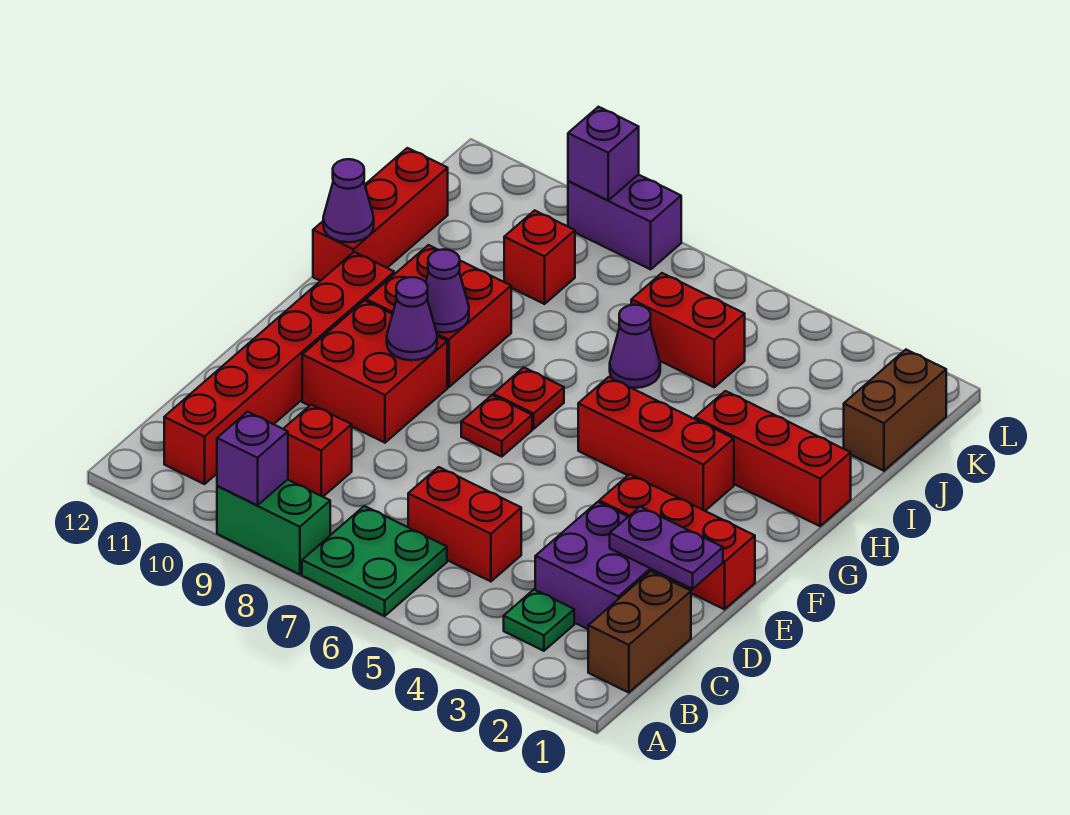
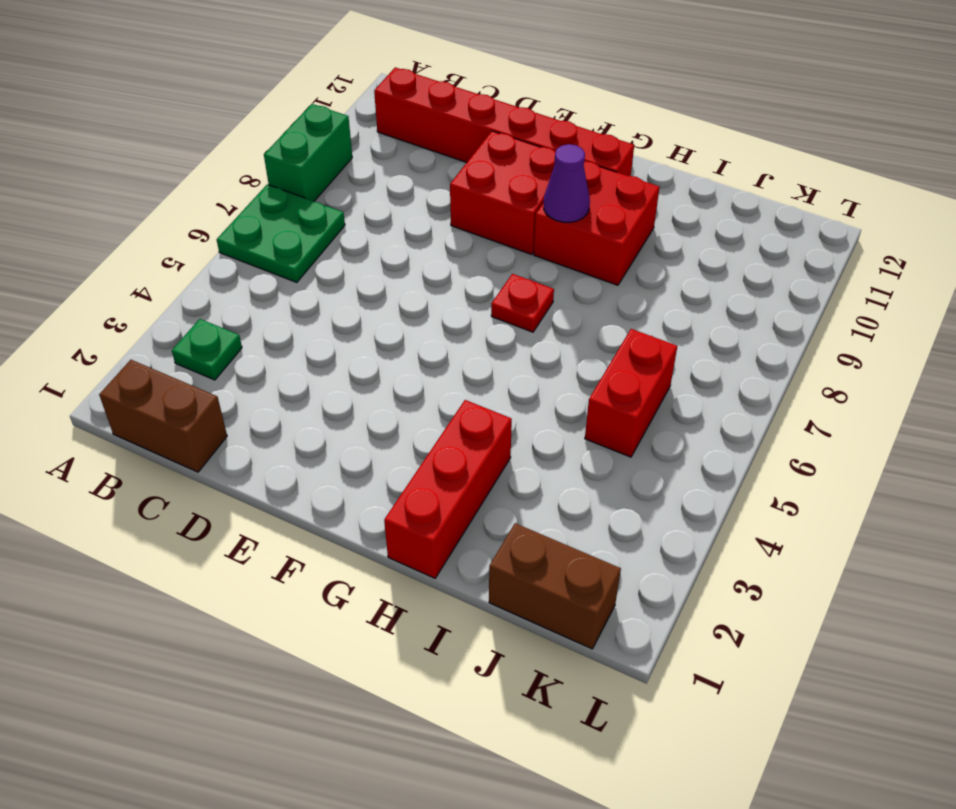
none -> purple brick C2:D3 level 1
none -> red brick C5:C6 level 1
none -> red brick C9 level 1

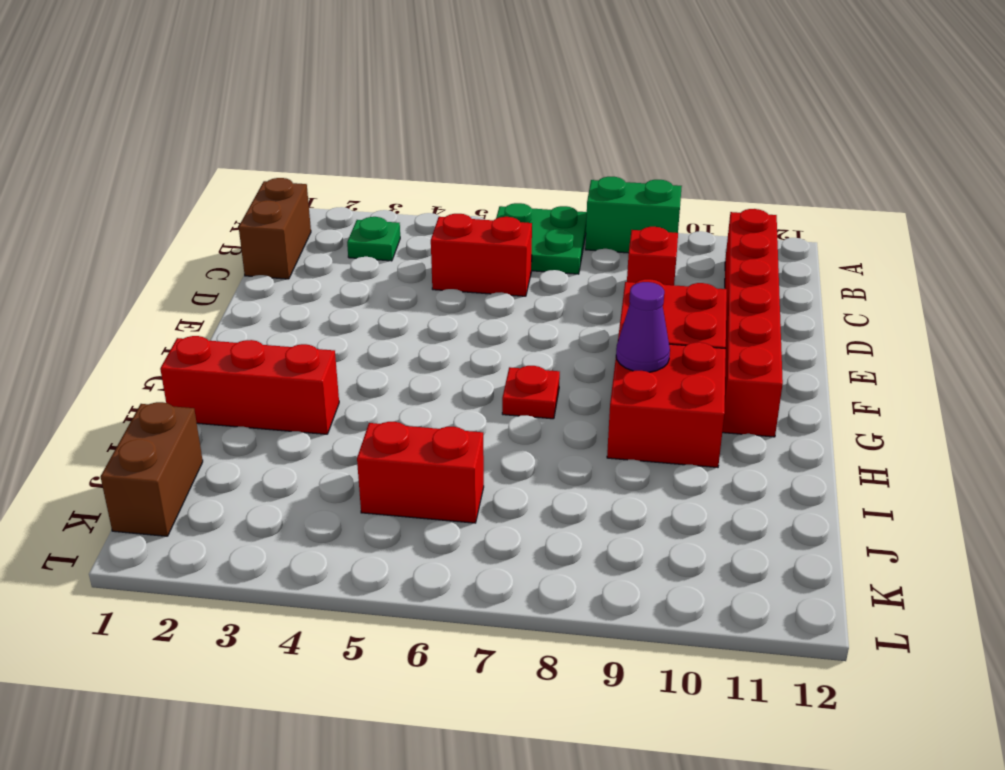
none -> purple brick C2:D3 level 1
none -> red brick E1:E3 level 1
none -> red plate F7 level 1

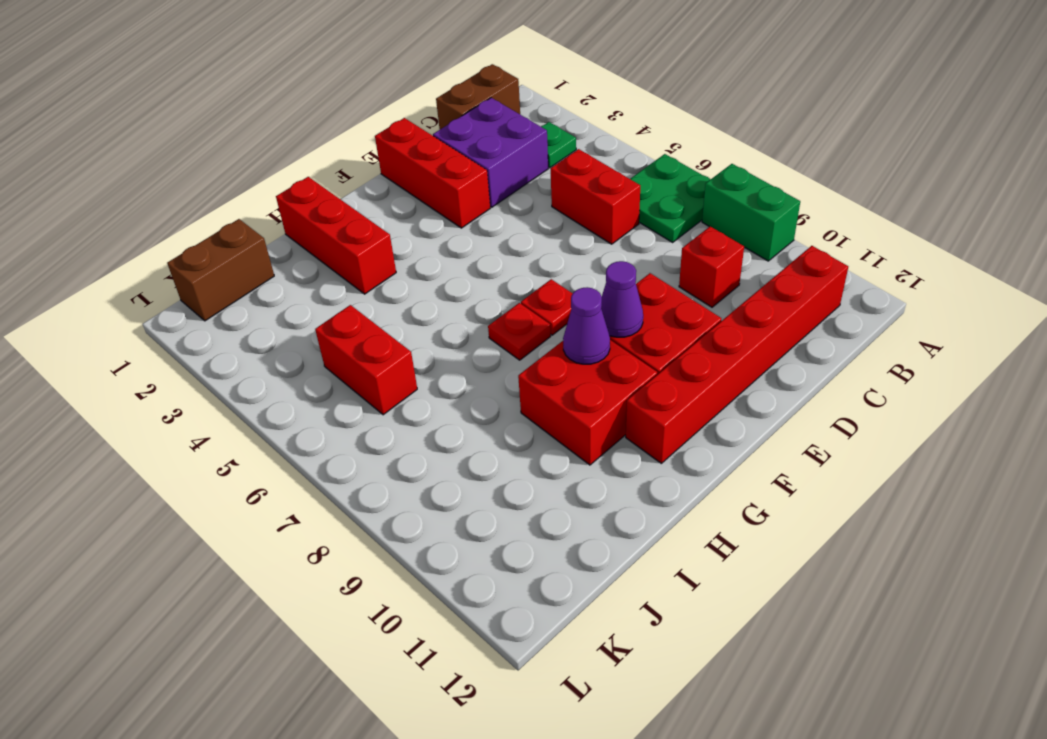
none -> red brick G3:G5 level 1
none -> red brick H12:J12 level 1
none -> purple cone I6 level 1

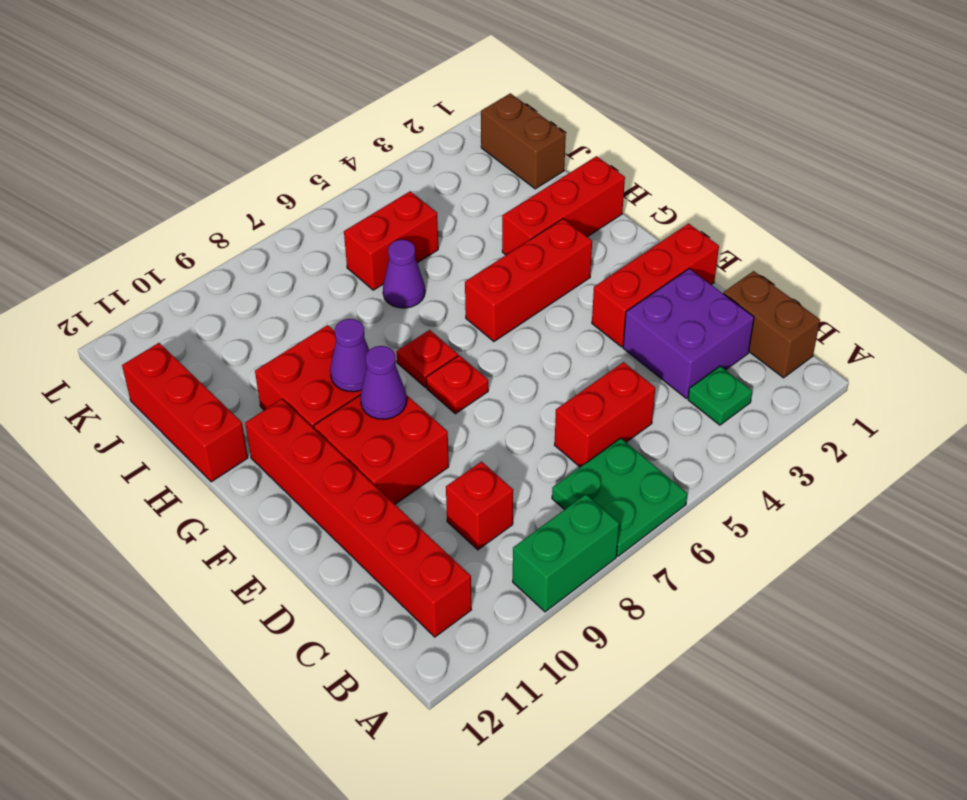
none -> red brick J9 level 1
none -> purple brick L8:L9 level 1
none -> purple brick A9 level 2

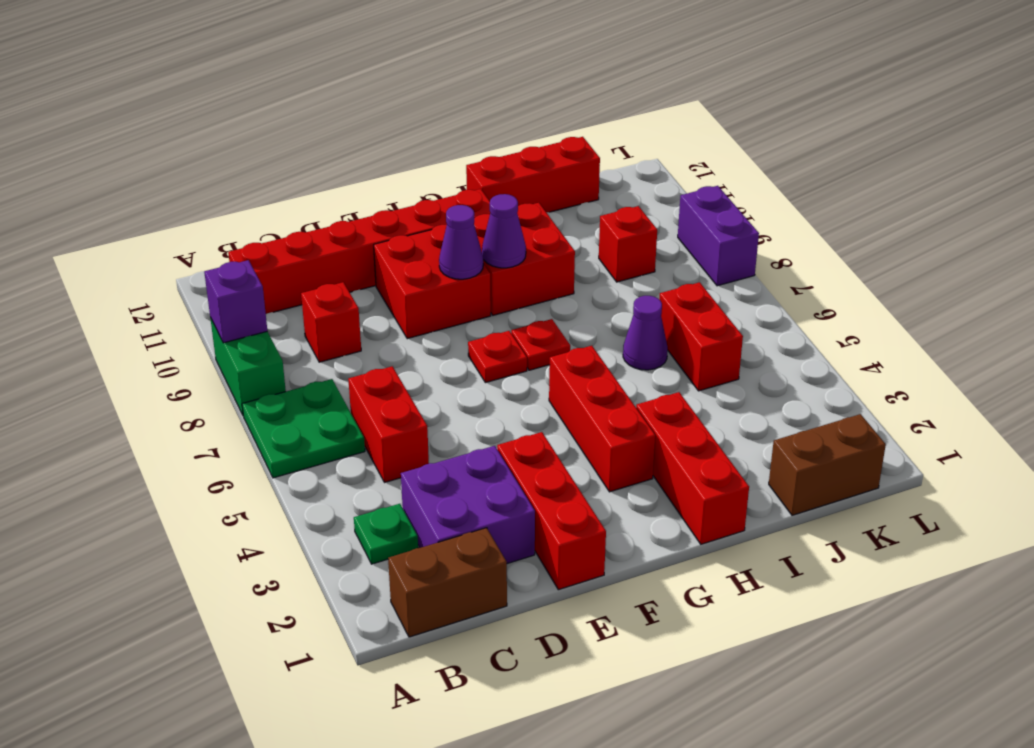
none -> purple plate D1:D2 level 2
none -> purple cone H12 level 2
none -> purple brick L9 level 2

